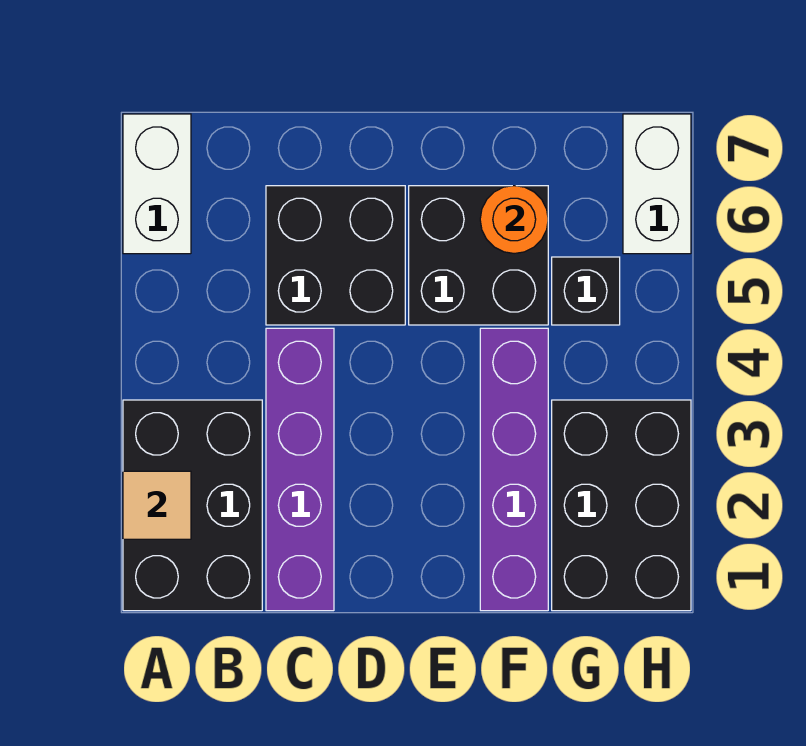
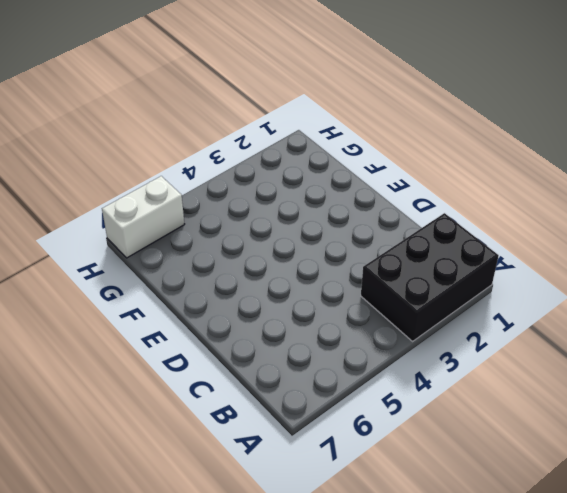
none -> white brick A6:A7 level 1
none -> purple brick C1:C4 level 1

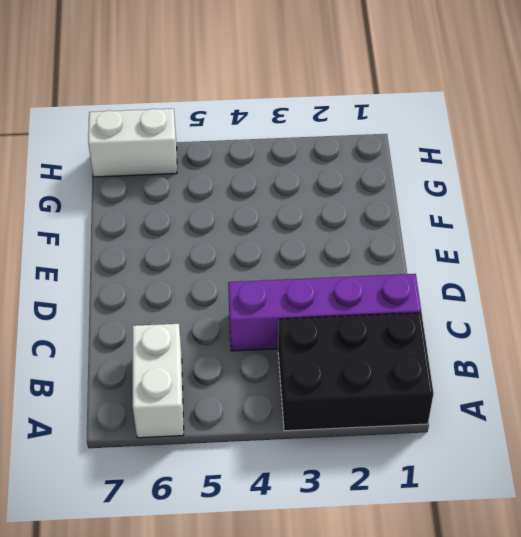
white brick A6:B6 level 1 -> white brick A6:A7 level 1
none -> black brick C5:D6 level 1
none -> black brick E5:F6 level 1

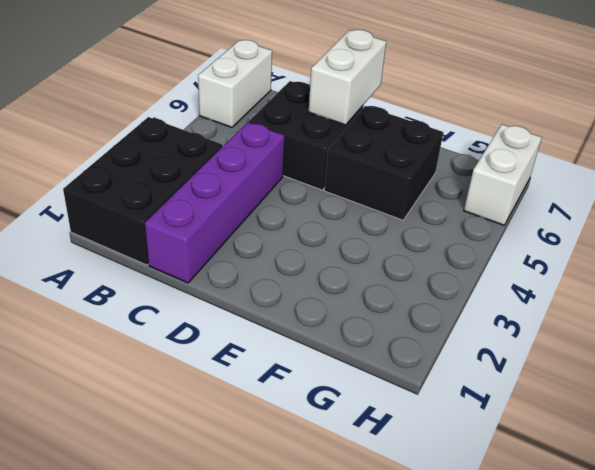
white brick D6:D7 level 2 -> none
none -> purple brick F1:F4 level 1
none -> black brick G1:H3 level 1

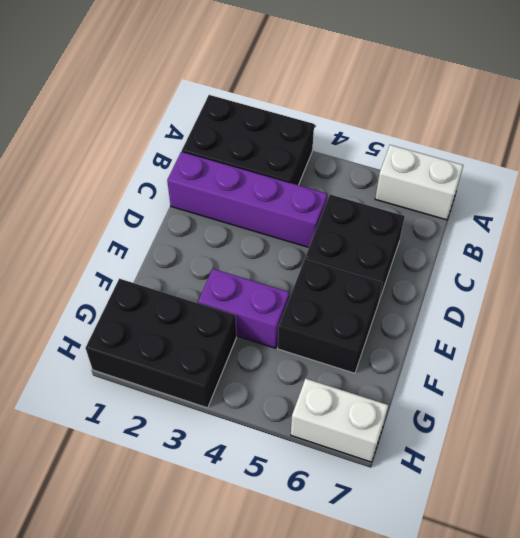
purple brick F3:F4 level 1 -> purple brick F1:F4 level 1
none -> black brick G5 level 1
none -> tan tile A2 level 2

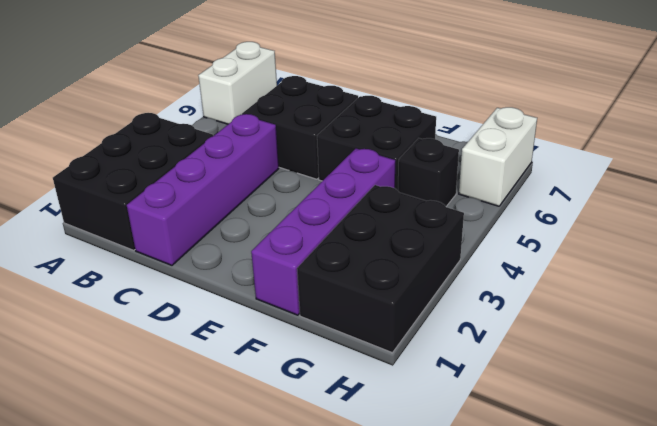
none -> tan tile A2 level 2
none -> orange round brick F6 level 2

